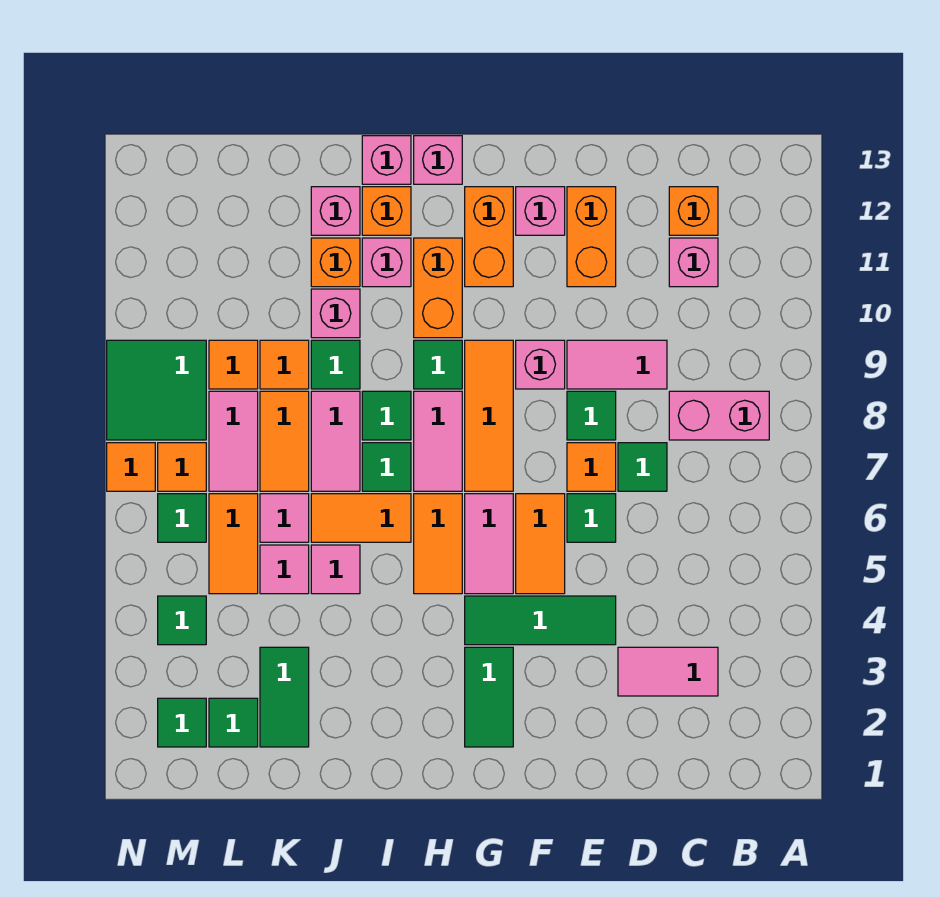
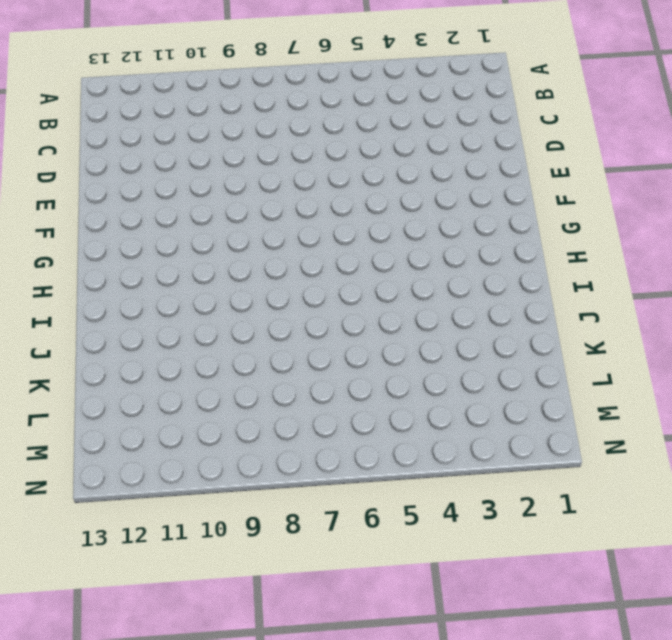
none -> pink brick B8:C8 level 1
none -> pink tile C3:D3 level 1
none -> pink brick C11 level 1
none -> orange brick C12 level 1

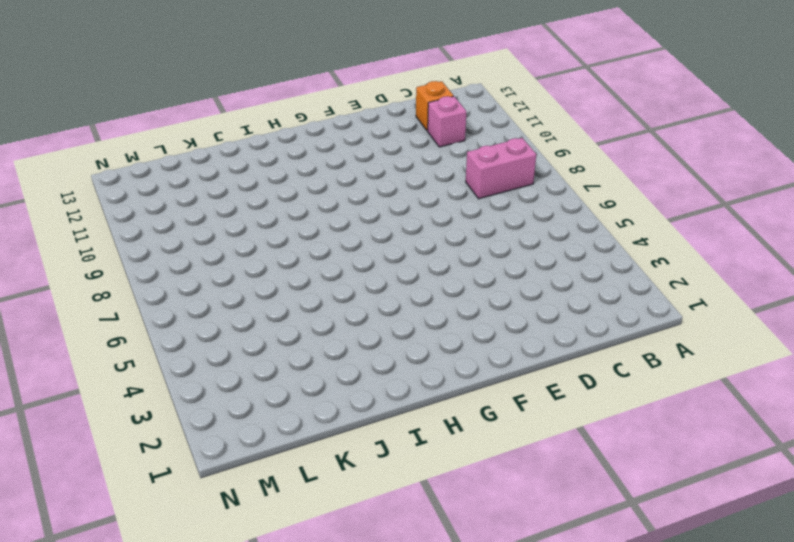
none -> pink tile C3:D3 level 1
none -> green tile D7 level 1
none -> pink tile D9:E9 level 1
none -> green tile E4:G4 level 1

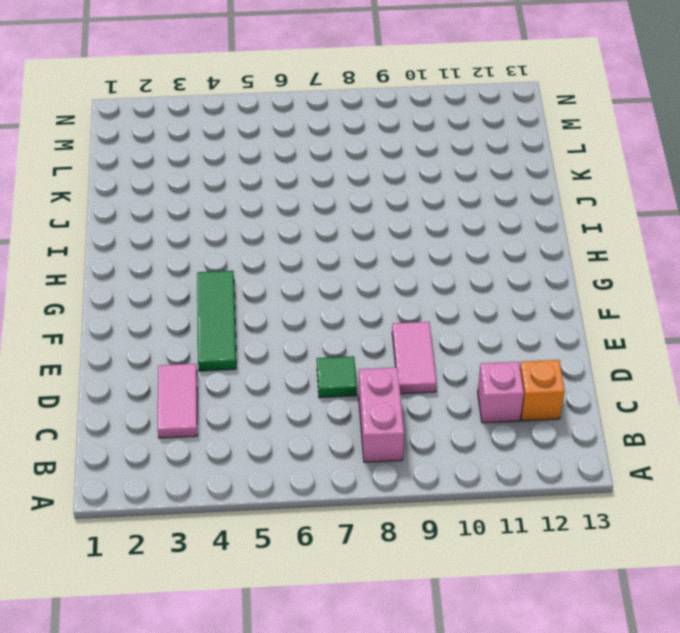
none -> green tile E6 level 1
none -> orange tile E7 level 1
none -> green tile E8 level 1
none -> orange brick E11:E12 level 1

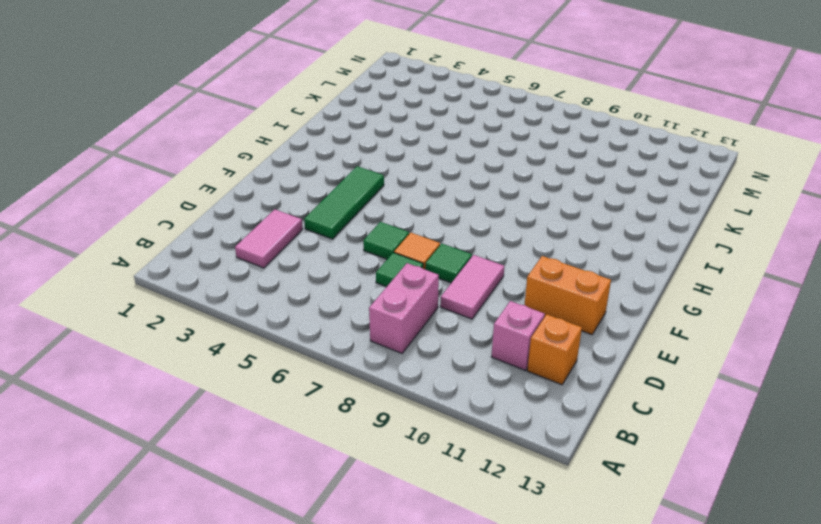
none -> orange tile F5:F6 level 1
none -> pink brick F9 level 1
none -> pink brick F12 level 1
none -> green tile G2:G3 level 1

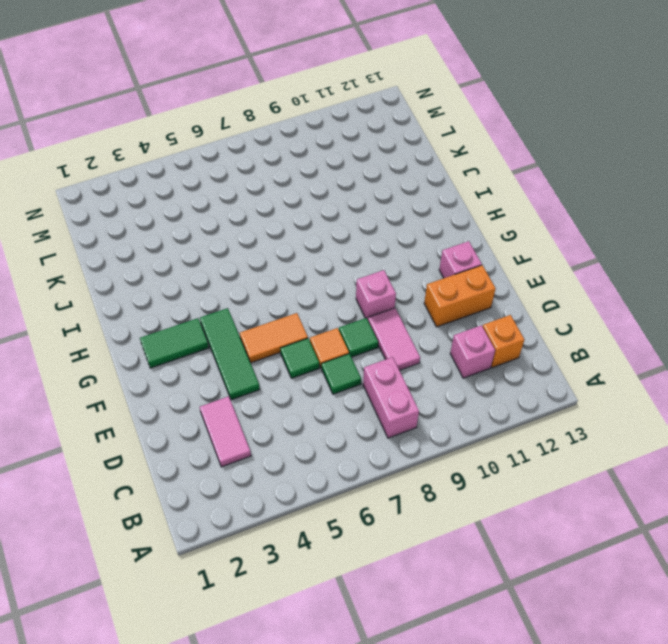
none -> pink tile G5:G6 level 1
none -> orange tile G7:G9 level 1
none -> orange brick G11:G12 level 1
none -> orange tile H5:H6 level 1

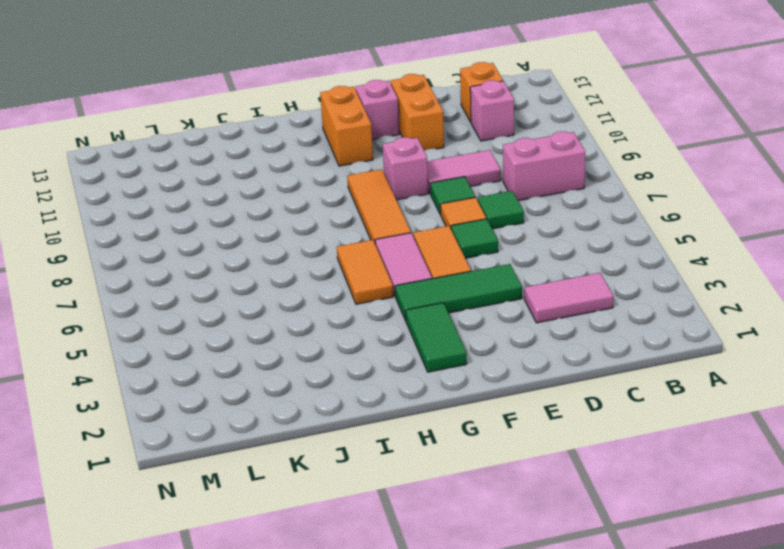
none -> pink tile H7:H8 level 1
none -> green tile H9 level 1
none -> orange brick H10:H11 level 1
none -> pink brick H13 level 1

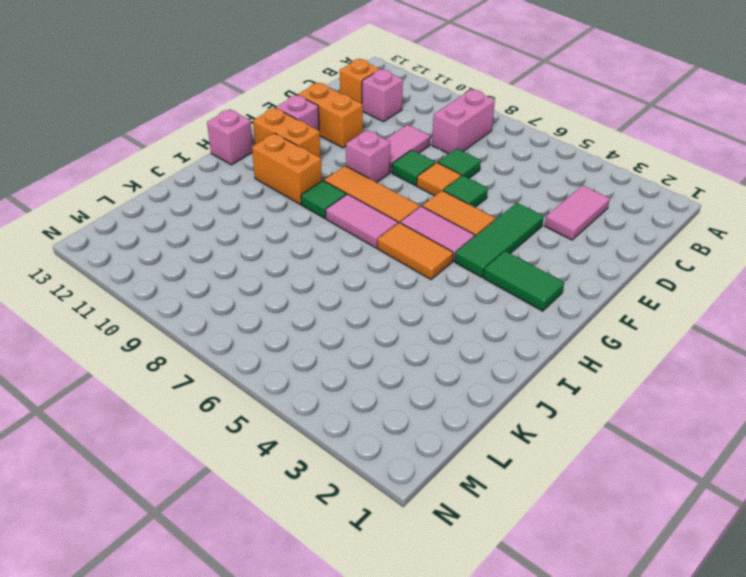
none -> orange tile I6:J6 level 1
none -> green tile I7 level 1
none -> green tile I8 level 1
none -> pink brick I11 level 1

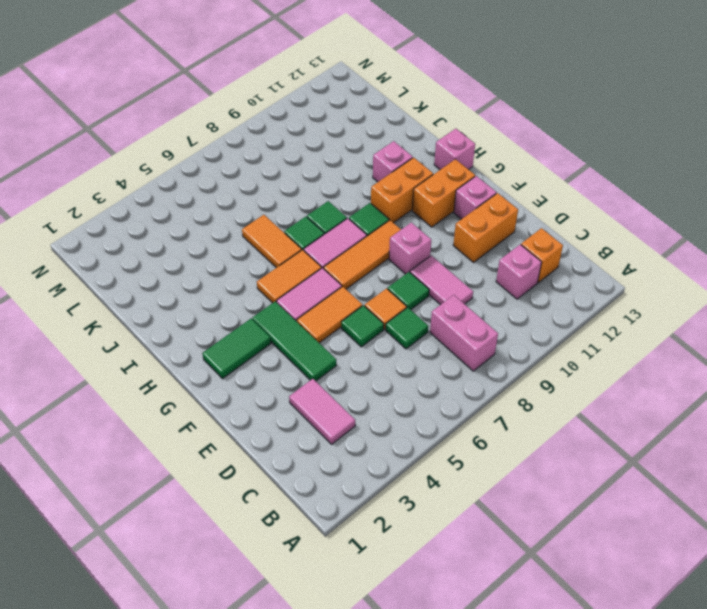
none -> orange brick I12 level 1
none -> pink brick I13 level 1
none -> pink tile J5 level 1
none -> pink tile J7:J8 level 1

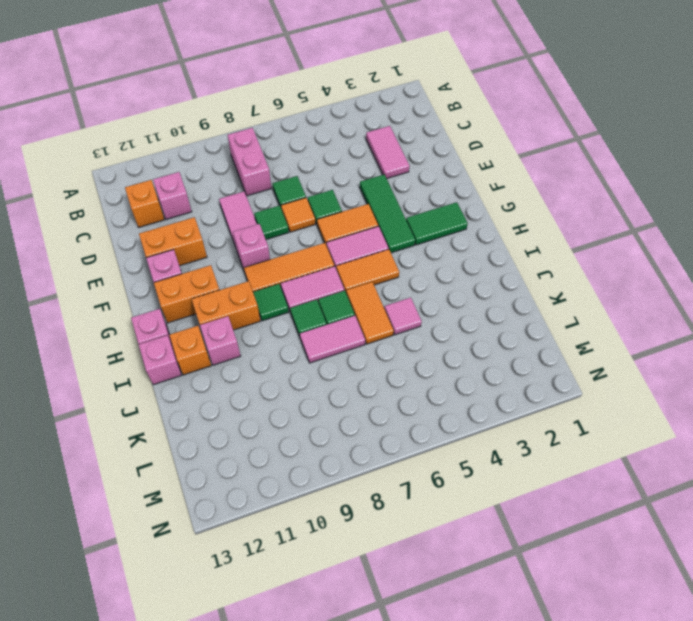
none -> green tile J9 level 1
none -> pink brick J10 level 1
none -> orange brick J11 level 1
none -> pink brick J12 level 1

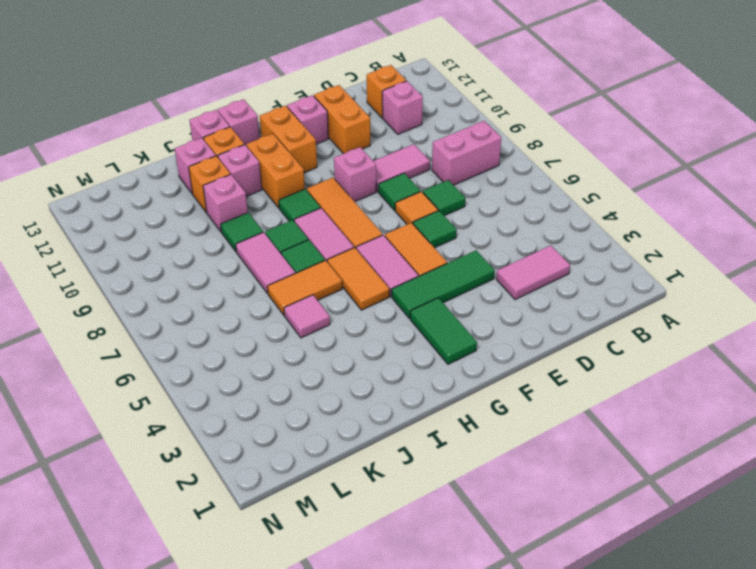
none -> green tile K2:K3 level 1
none -> pink tile K5 level 1
none -> pink tile K6 level 1
none -> orange tile K7:K8 level 1

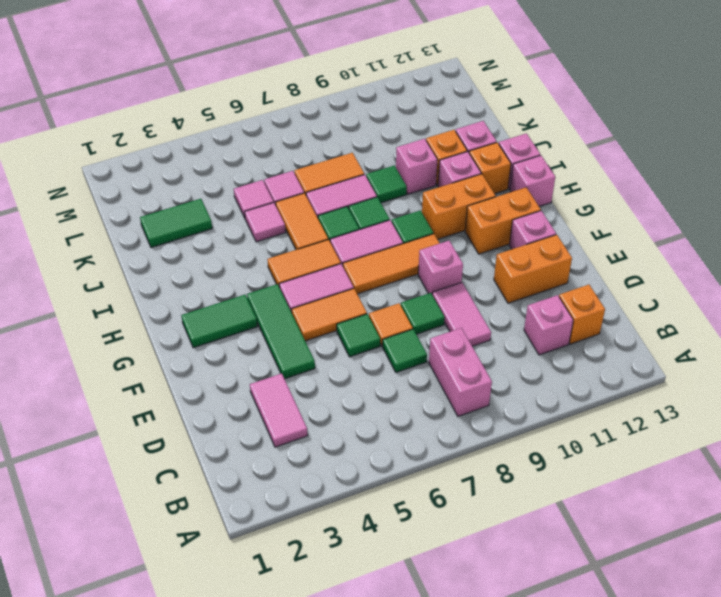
none -> orange tile K9 level 1
none -> green tile L2 level 1
none -> orange tile L5:L6 level 1
none -> pink tile L7:L8 level 1

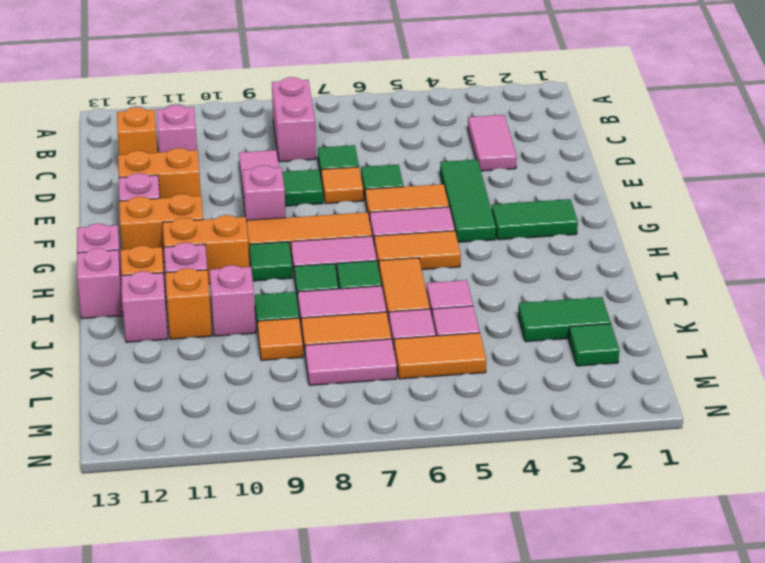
none -> orange tile L9 level 1
none -> green tile M2 level 1
none -> green tile M4 level 1
none -> green tile M6 level 1

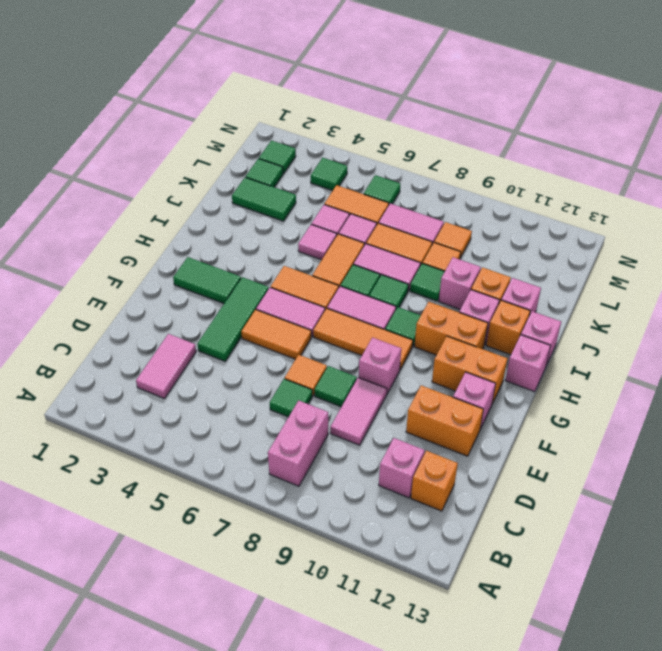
none -> green tile E6 level 1
none -> orange tile M7 level 1
none -> green tile M8:N9 level 1
none -> orange tile N7 level 1

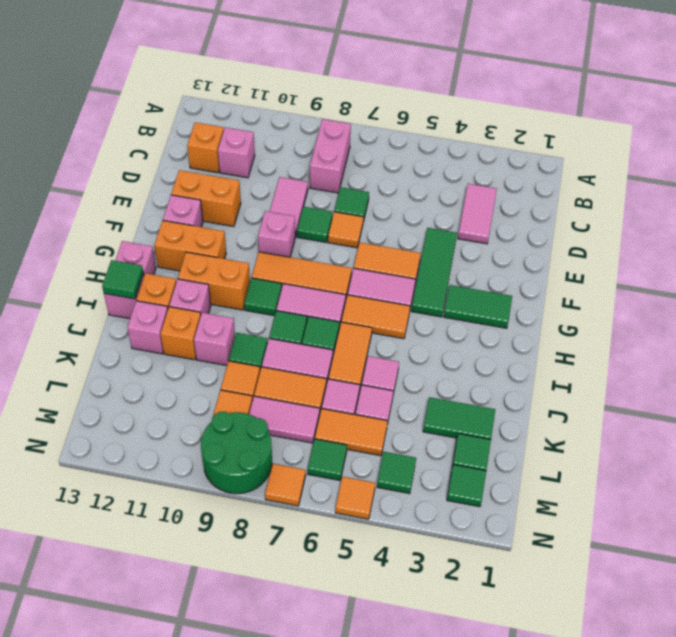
green tile I13 level 2 -> green tile E6 level 1
green round brick M8:N9 level 1 -> green tile M8:N9 level 1
orange tile N5 level 1 -> orange tile M7 level 1

